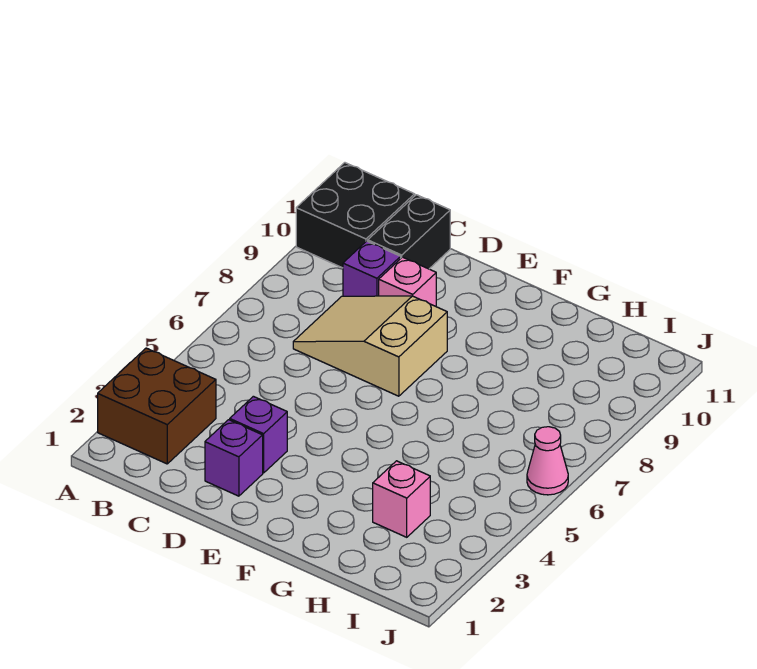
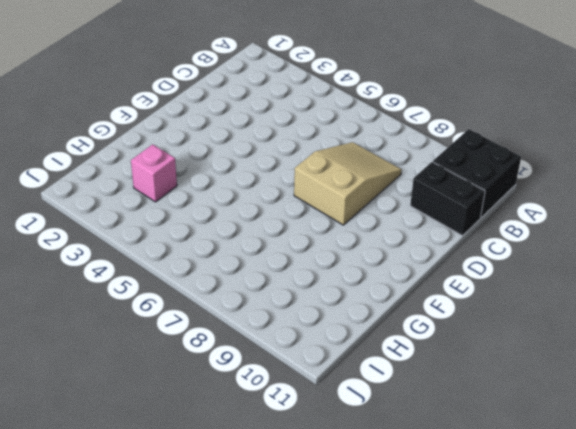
none -> brown brick A2:B3 level 1
none -> purple brick C9 level 1

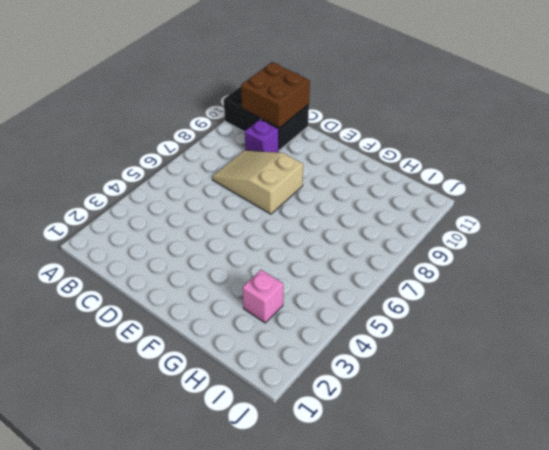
brown brick B10:C11 level 2 -> brown brick A2:B3 level 1
none -> purple brick D2 level 1
none -> purple brick D3 level 1

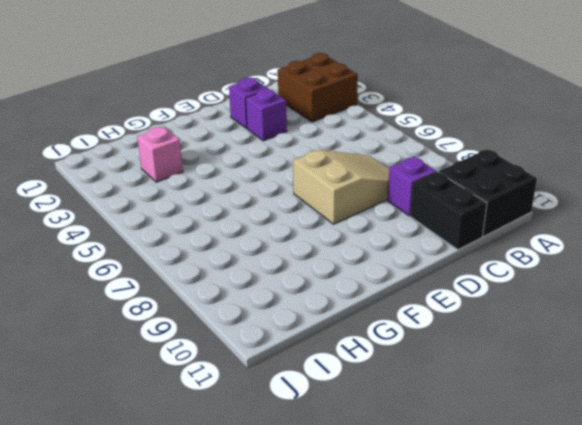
none -> pink brick D9 level 1
none -> pink cone J6 level 1

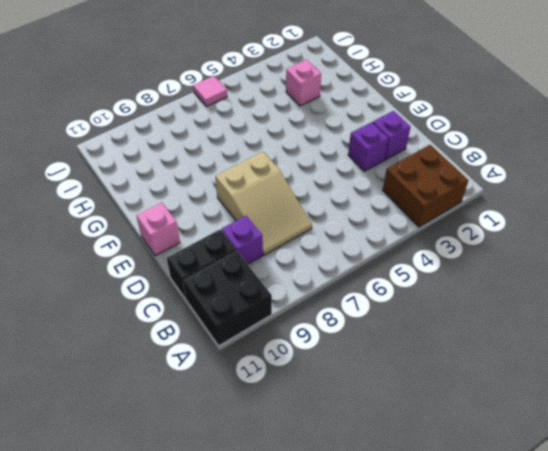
pink brick E11 level 1 -> pink brick D9 level 1
pink tile J6 level 1 -> pink cone J6 level 1

